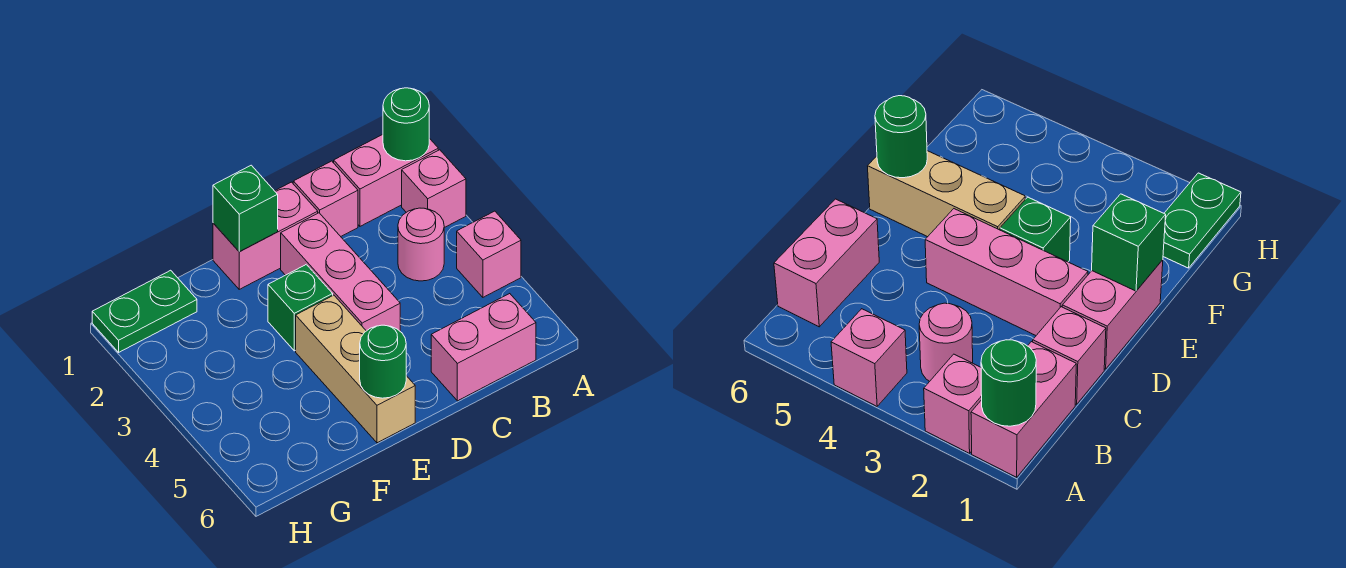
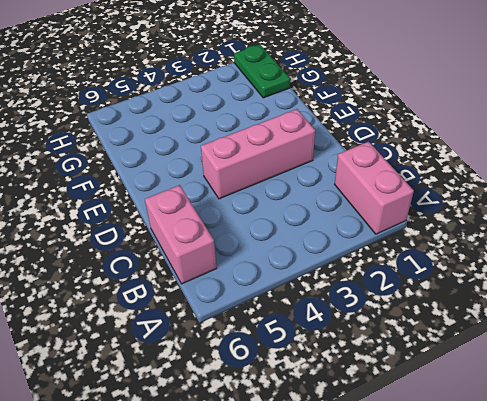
none -> pink brick A2 level 1
none -> pink brick A4 level 1
none -> pink round brick B3 level 1

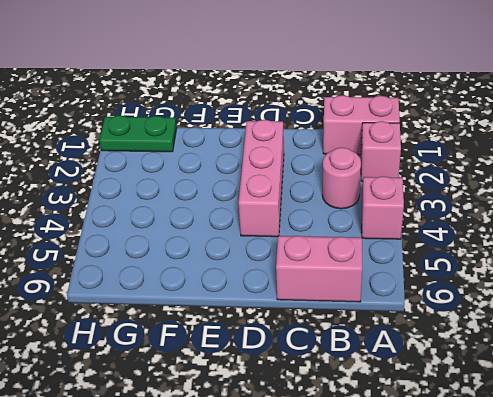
none -> pink brick C1 level 1
none -> pink brick D1:E1 level 1
none -> green brick E3 level 1

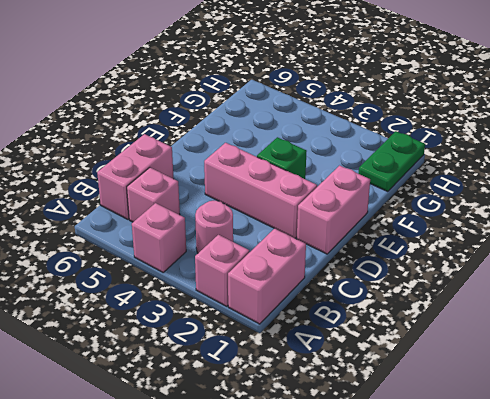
pink brick B5 level 1 -> pink brick C1 level 1
none -> tan brick E4:E6 level 1
none -> green round brick A1 level 2
none -> green brick E1 level 2

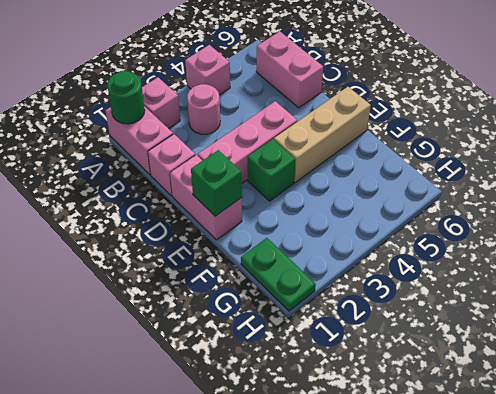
none -> green round brick E6 level 2

